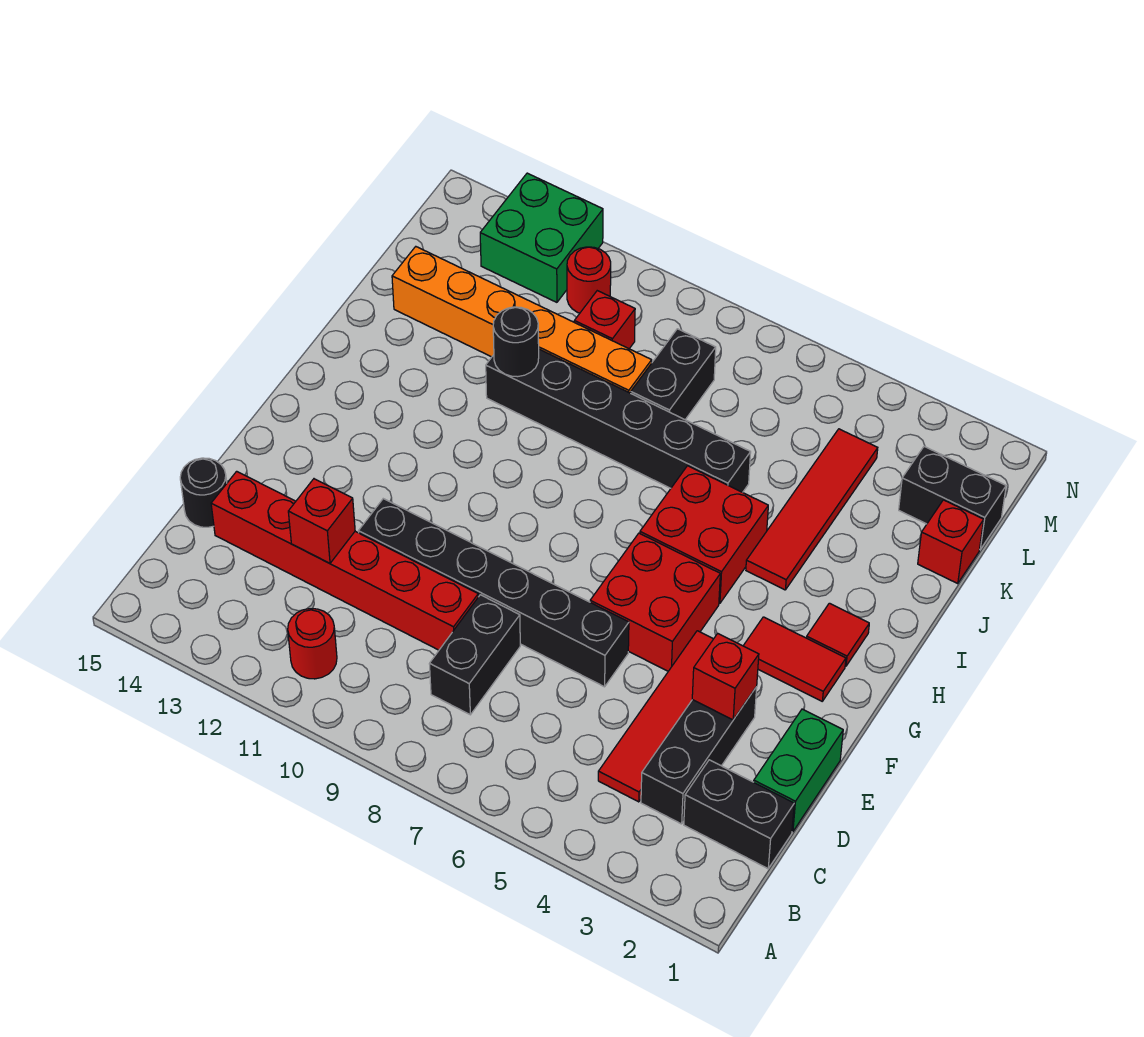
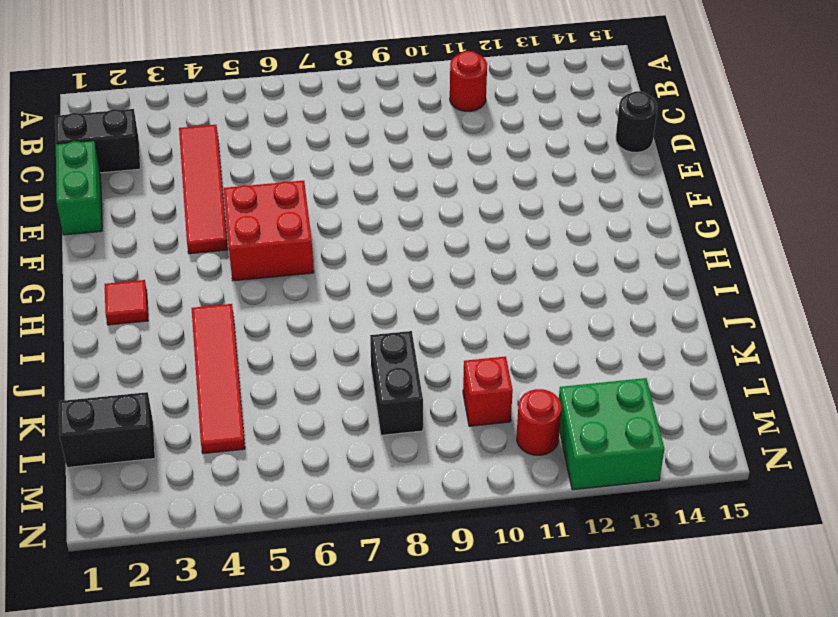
none -> black brick C3:E3 level 1
none -> black brick C8:D8 level 1
none -> red brick D9:D14 level 1

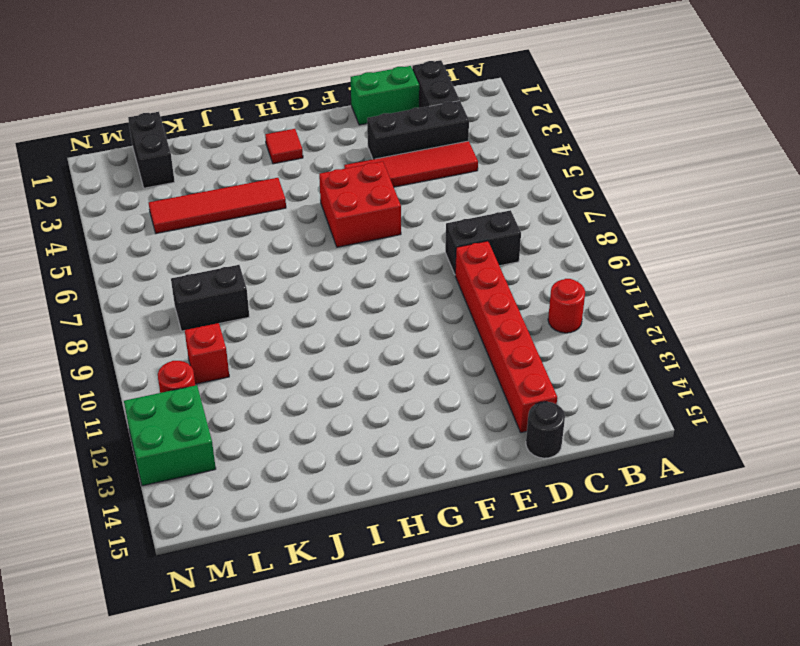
none -> black brick E6:E11 level 1
none -> red tile G2:G3 level 1
none -> red brick H5:I6 level 1

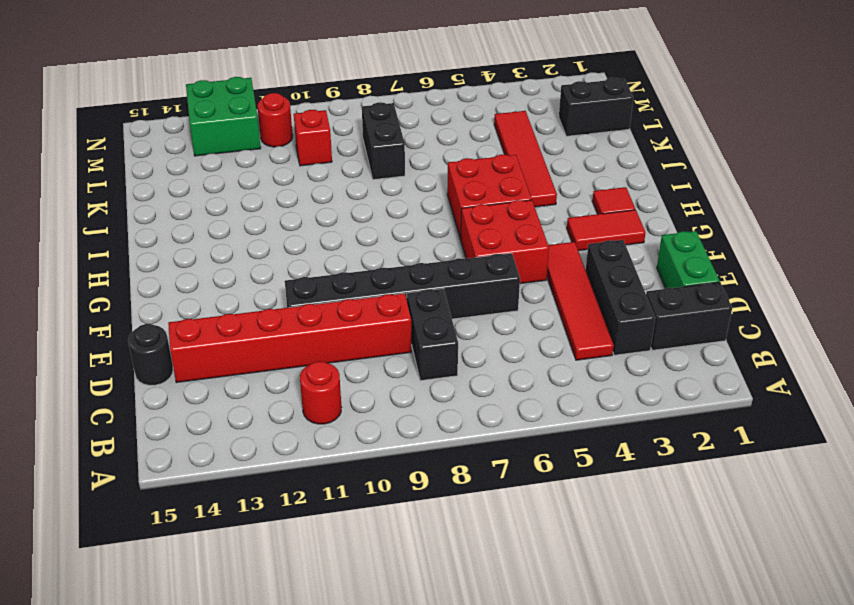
none -> black brick J6:J11 level 1
none -> red brick K1 level 1
none -> orange brick K9:K14 level 1

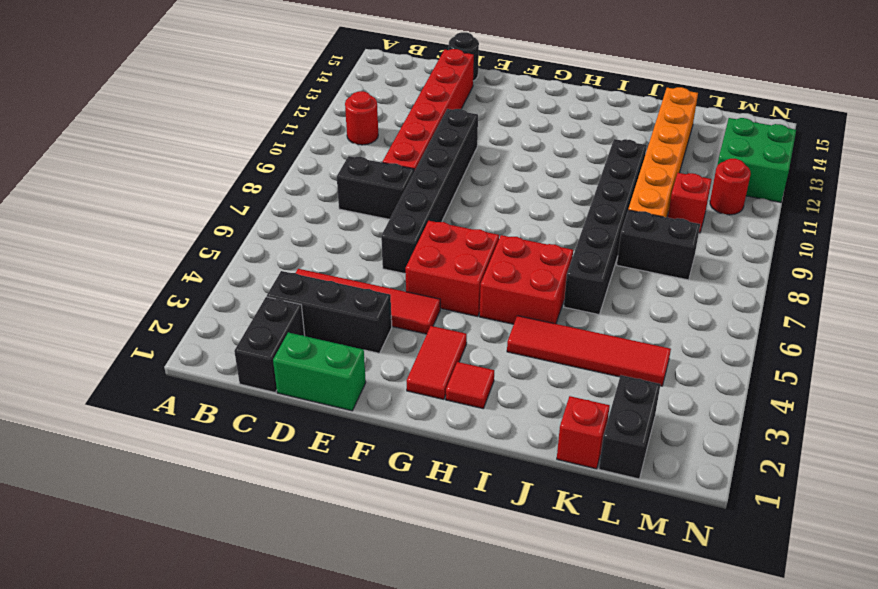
none -> red brick D12 level 2
none -> red brick E3 level 2
none -> black round brick J11 level 2

